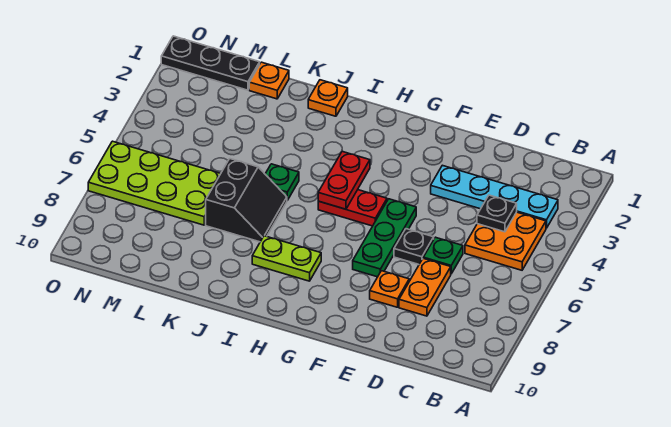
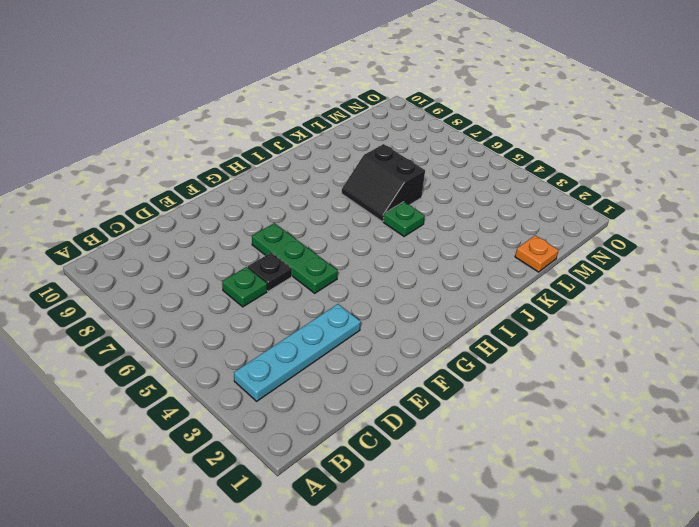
none -> orange plate B4:C5 level 1
none -> orange plate D7:D8 level 1
none -> orange plate E8 level 1

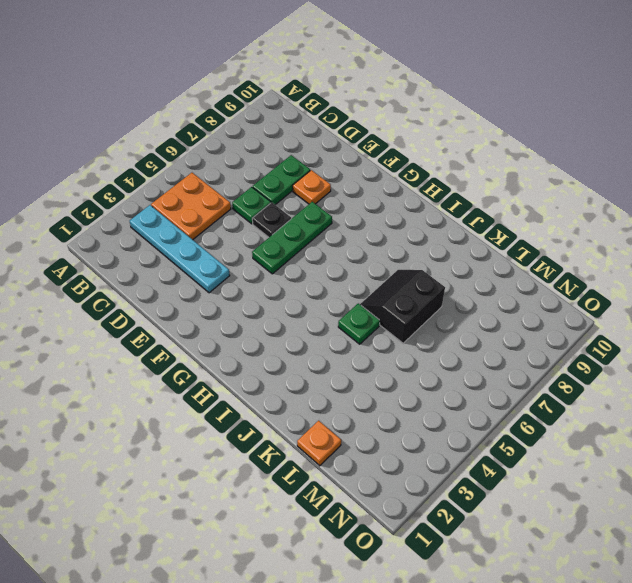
green plate D7:D8 level 1 -> orange plate D7:D8 level 1
none -> red plate G5:H5 level 1
none -> lime plate H8:I8 level 1
none -> orange plate J1 level 1

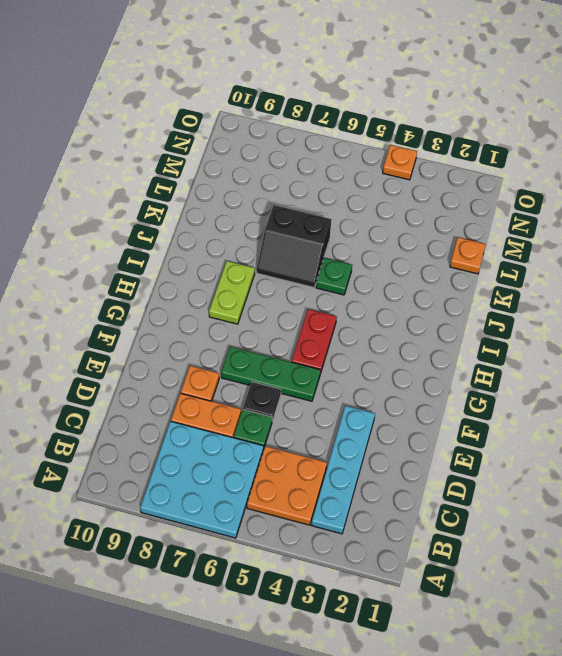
cyan plate A6:C8 level 1 -> none
orange plate O4 level 1 -> orange plate J1 level 1
none -> lime plate L6:O7 level 1
none -> black plate M1:O1 level 1
none -> black plate C4 level 2

